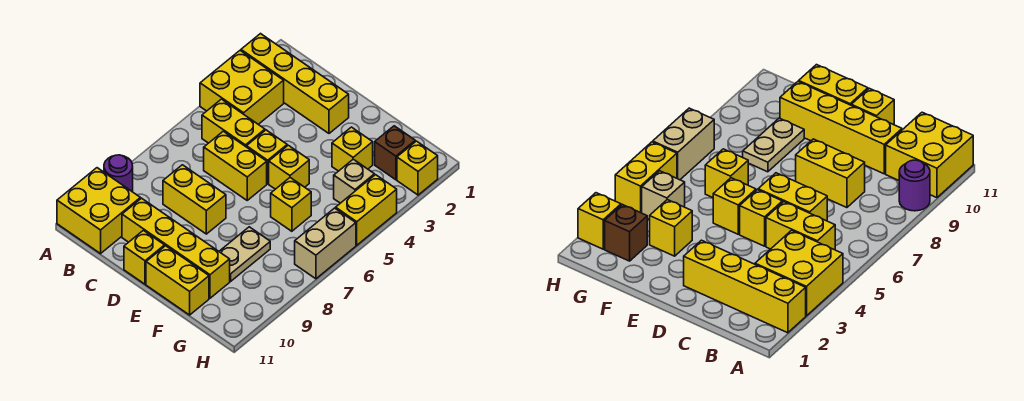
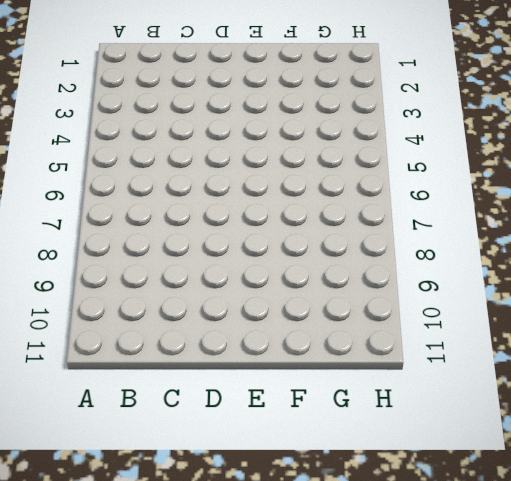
none -> yellow brick A2:D2 level 1
none -> yellow brick A3:B4 level 1
none -> purple round brick A9 level 1

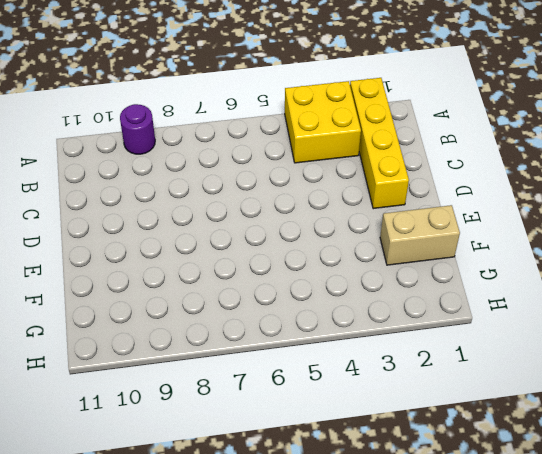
tan brick F1:F2 level 1 -> tan brick H6:H7 level 1
none -> yellow brick A10:B11 level 1
none -> yellow brick B5:C5 level 1
none -> yellow brick C6:D6 level 1

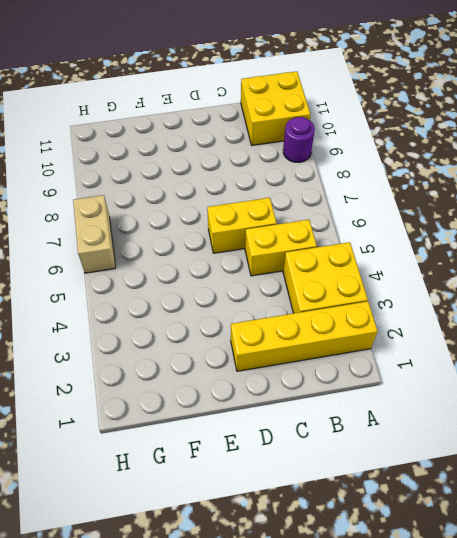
none -> yellow brick C8:D8 level 1
none -> yellow brick C10:F10 level 1
none -> yellow brick D5 level 1

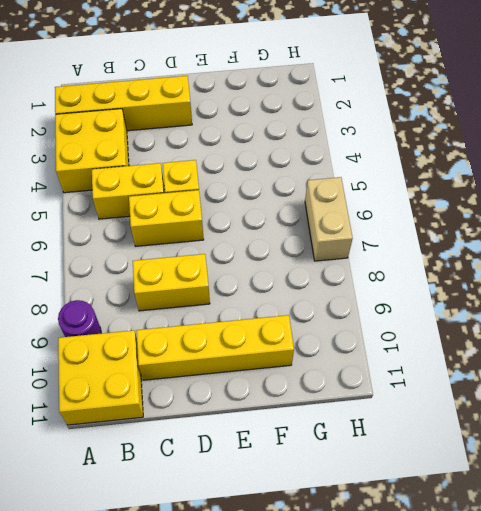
none -> yellow brick D11 level 1
none -> yellow brick E5 level 1
none -> yellow brick E11:F11 level 1

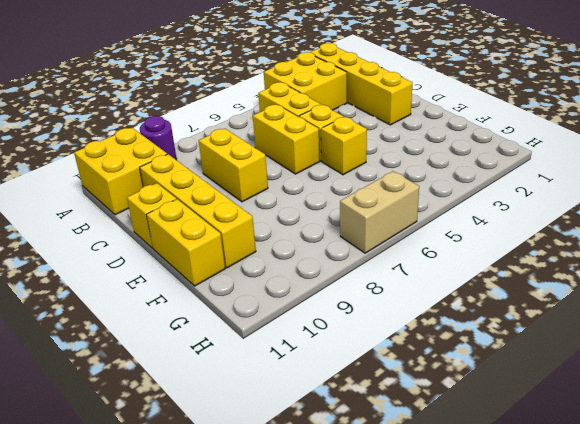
none -> yellow brick F3 level 1
none -> yellow brick F6 level 1
none -> tan plate F8:F9 level 1

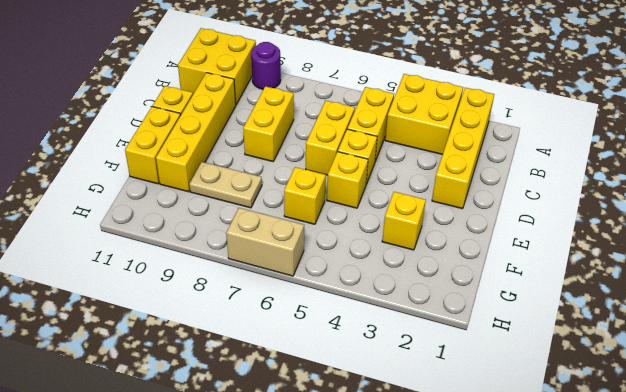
none -> brown brick G2 level 1
none -> tan brick G4 level 1
none -> yellow brick H2 level 1

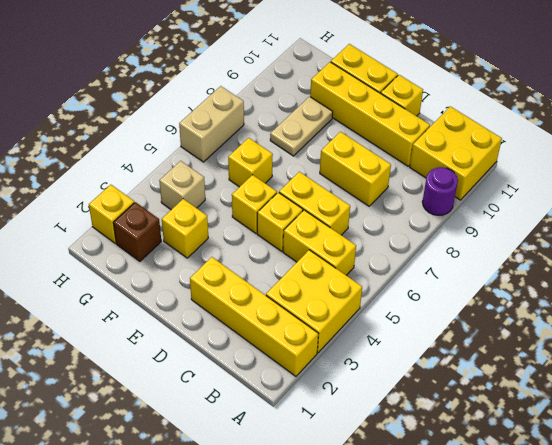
none -> yellow brick H4:H5 level 1

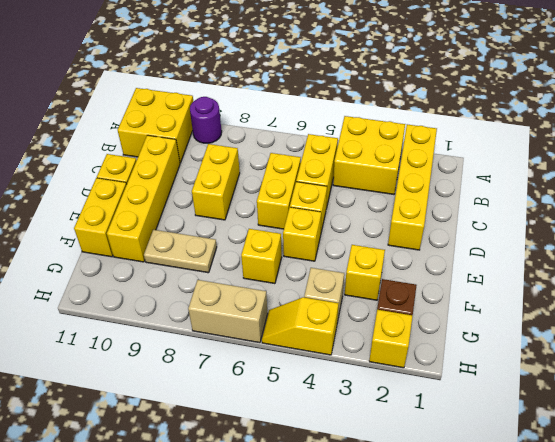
yellow slope H4:H5 level 1 top 4 -> yellow brick H4:H5 level 1

